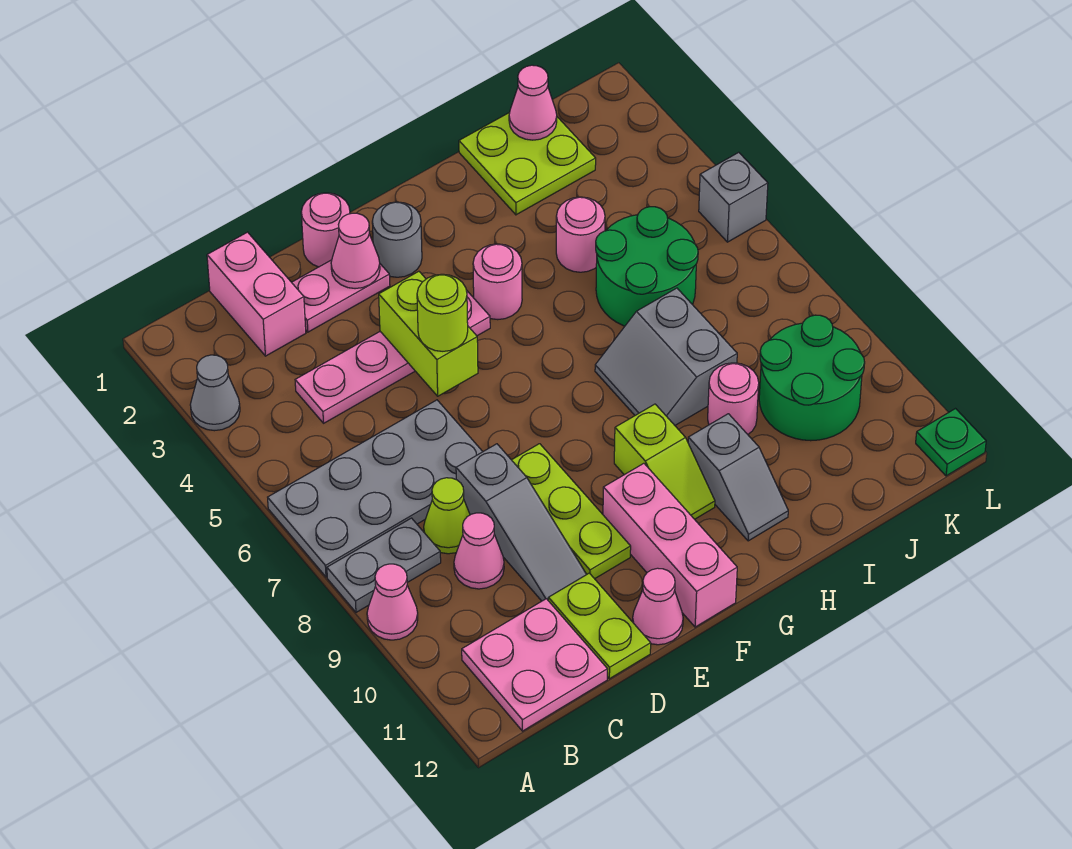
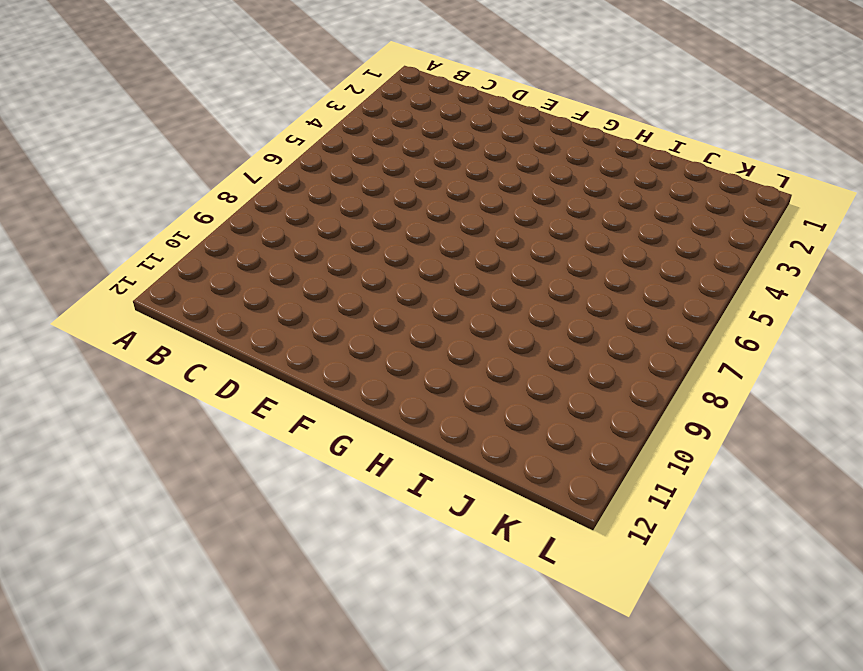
none -> grey cone A3 level 1
none -> grey plate A6:D7 level 1
none -> grey plate A8:B8 level 1
none -> pink cone A9 level 1

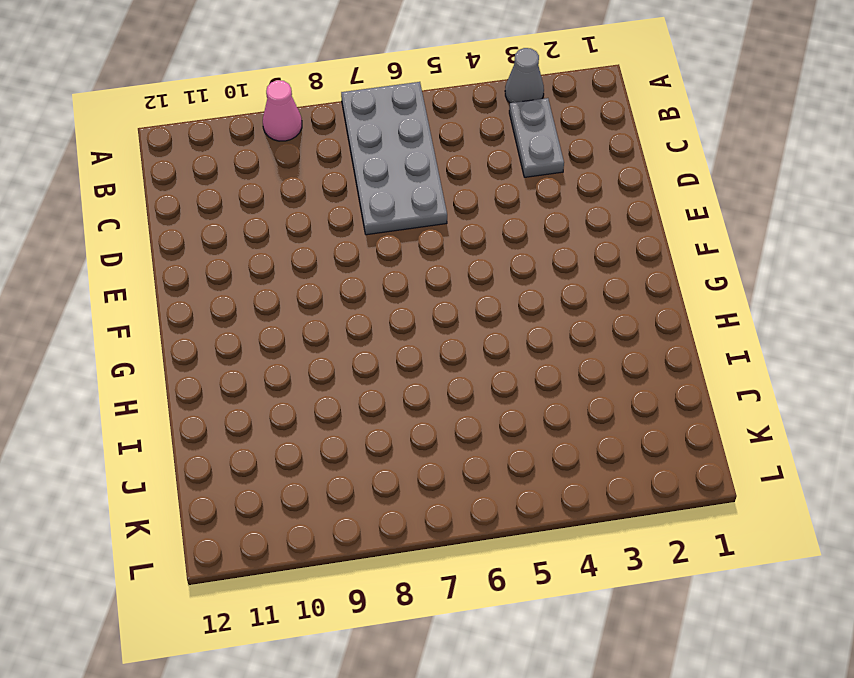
grey plate B3:C3 level 1 -> grey plate A8:B8 level 1
none -> pink plate B11:C12 level 1
none -> pink brick C1:C2 level 1
none -> pink plate C4:F4 level 1
none -> lime cone C8 level 1

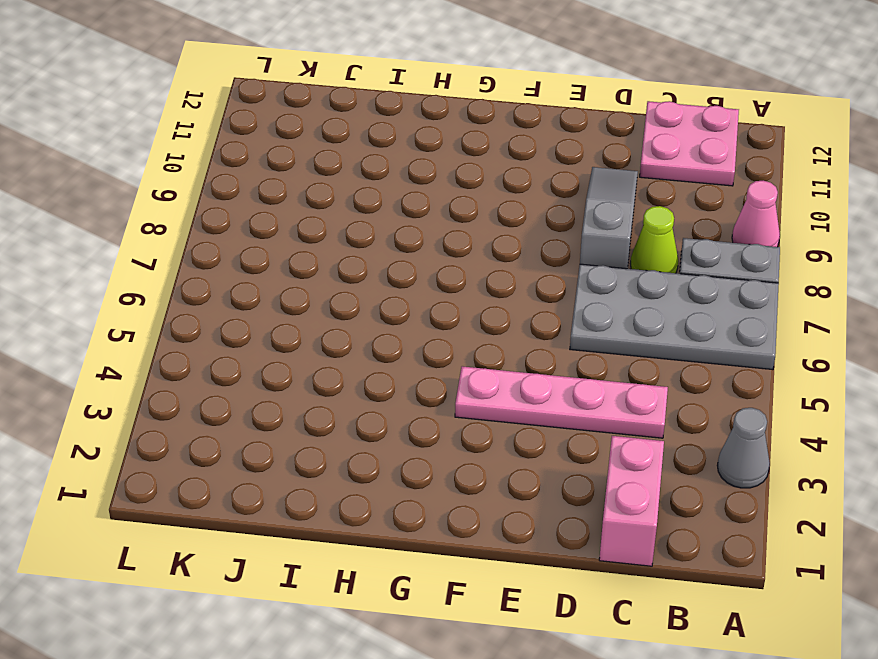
none -> pink cone C9 level 1
none -> pink plate D2:E2 level 1
none -> lime plate D11:D12 level 1
none -> pink round brick E1 level 1

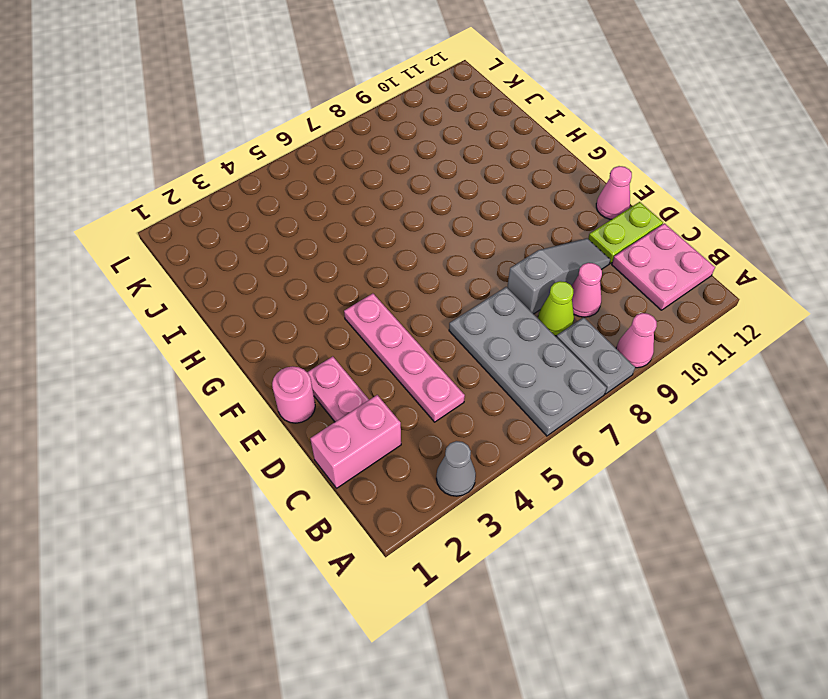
none -> lime plate E8:E10 level 1
none -> grey round brick F2 level 1
none -> pink brick F10:F12 level 1
none -> pink round brick G4 level 1

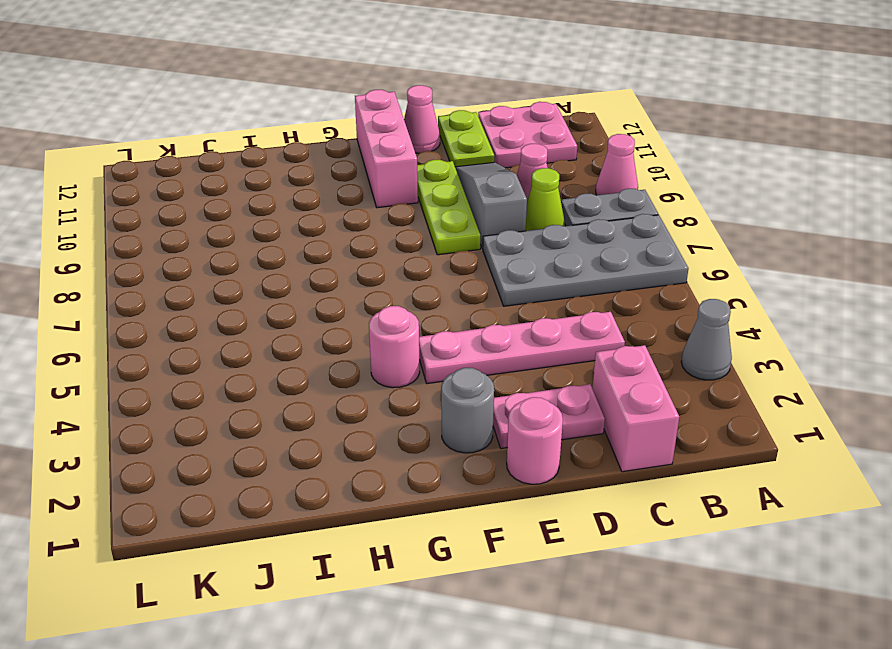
none -> lime slope G9:G10 level 1 top 9
none -> grey slope H7:I8 level 1 top I
none -> grey slope H10:H11 level 1 top 10
none -> lime plate I1:J2 level 1

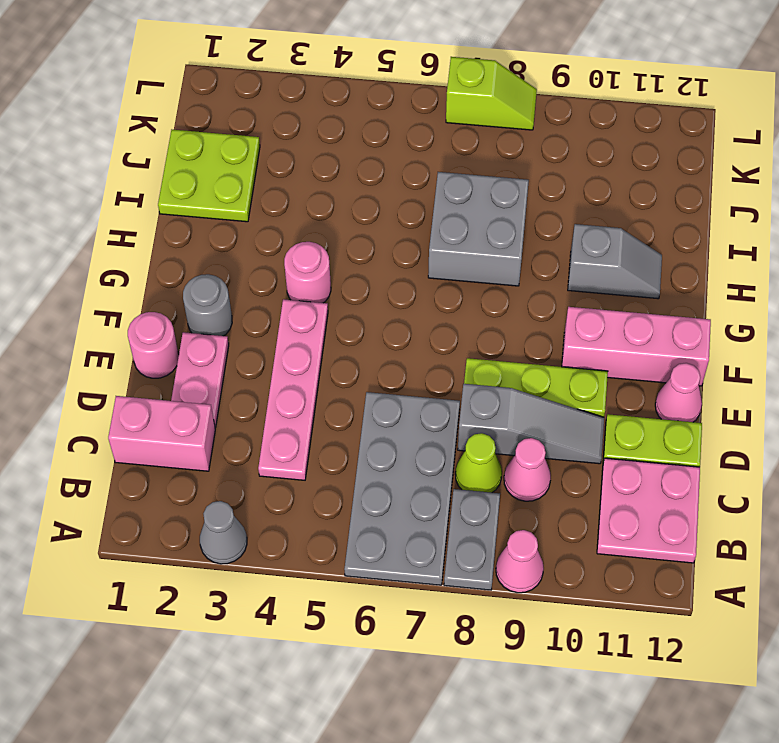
grey brick H7:I8 level 1 -> grey slope H7:I8 level 1 top I
lime slope L7:L8 level 1 top 7 -> lime slope G9:G10 level 1 top 9
none -> pink round brick I4 level 1
none -> green round brick I5:J6 level 1
none -> pink round brick I9 level 1
none -> green round brick J9:K10 level 1

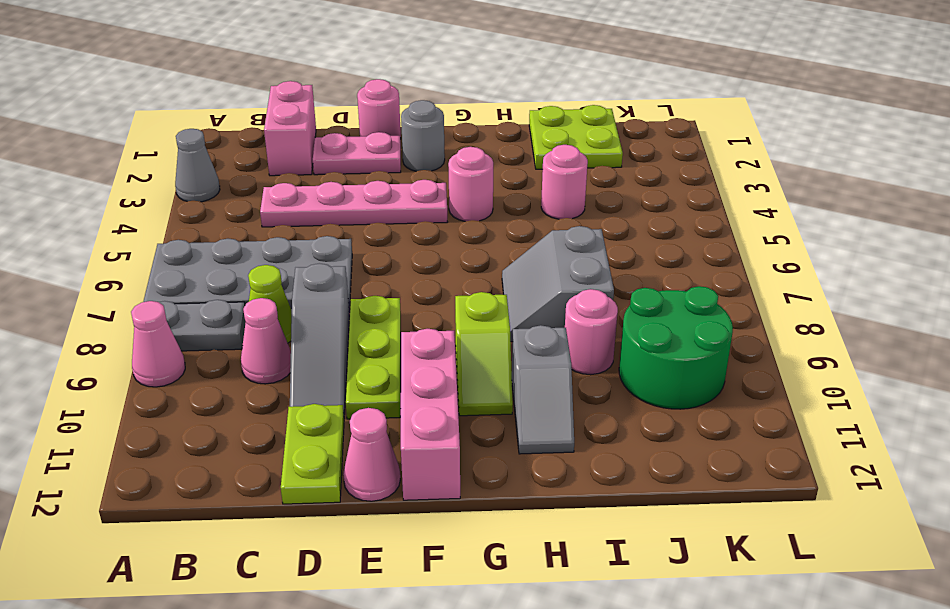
none -> pink plate B11:C12 level 1
none -> green round brick I5:J6 level 1
none -> grey brick L5 level 1
none -> green plate L12 level 1

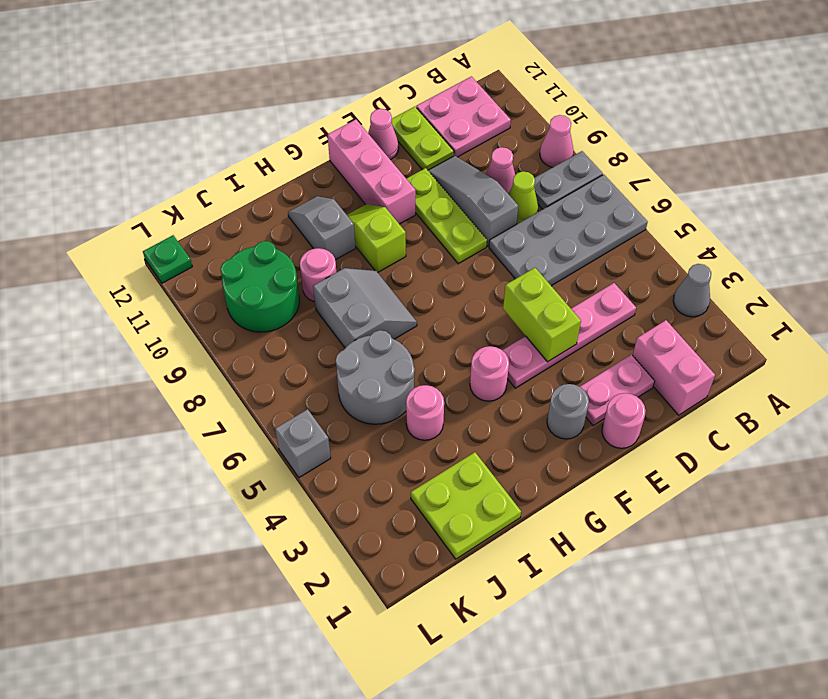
grey round brick I5:J6 level 1 -> green round brick I5:J6 level 1
none -> pink cone E2 level 2
none -> pink cone J1 level 2
none -> lime round brick E5 level 3

